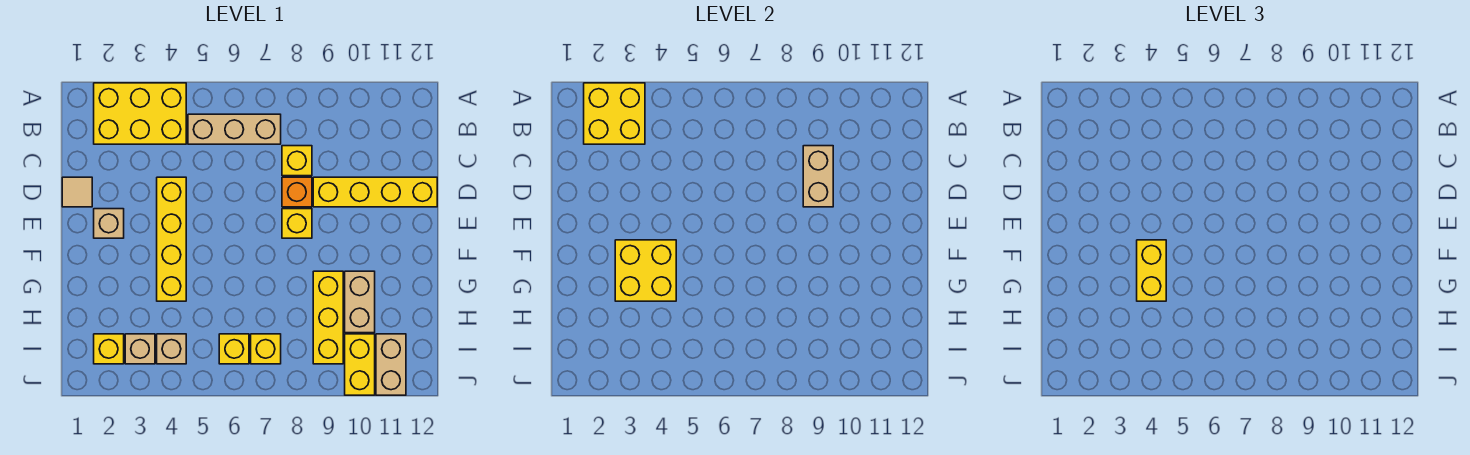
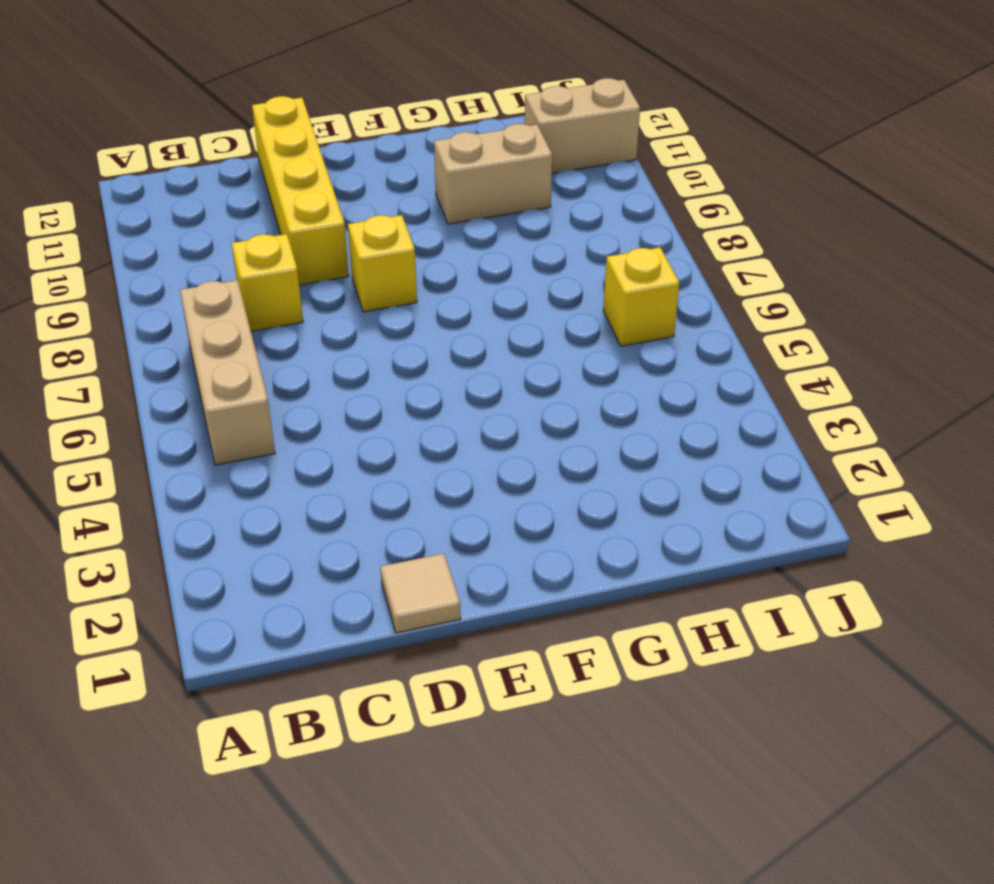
none -> yellow brick A2:B4 level 1
none -> yellow brick D4:G4 level 1
none -> orange brick D8 level 1

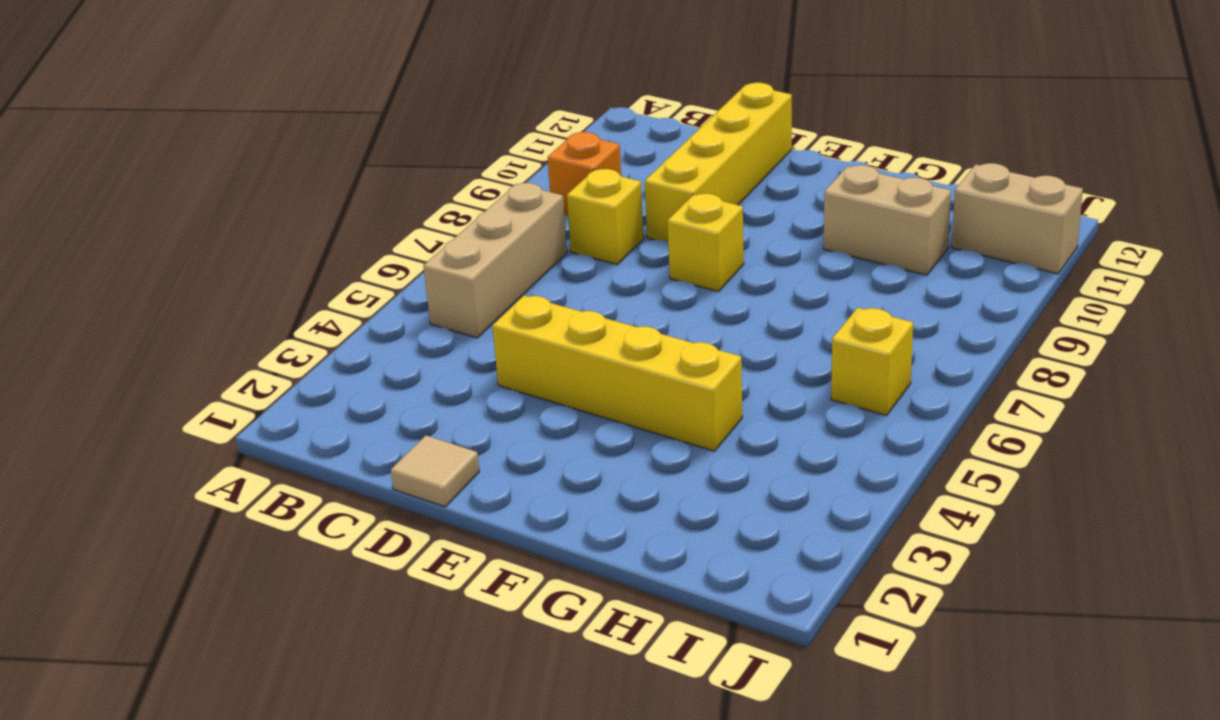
orange brick B9 level 1 -> orange brick D8 level 1
none -> yellow brick A2:B4 level 1
none -> tan brick E2 level 1
none -> yellow brick G9:I9 level 1

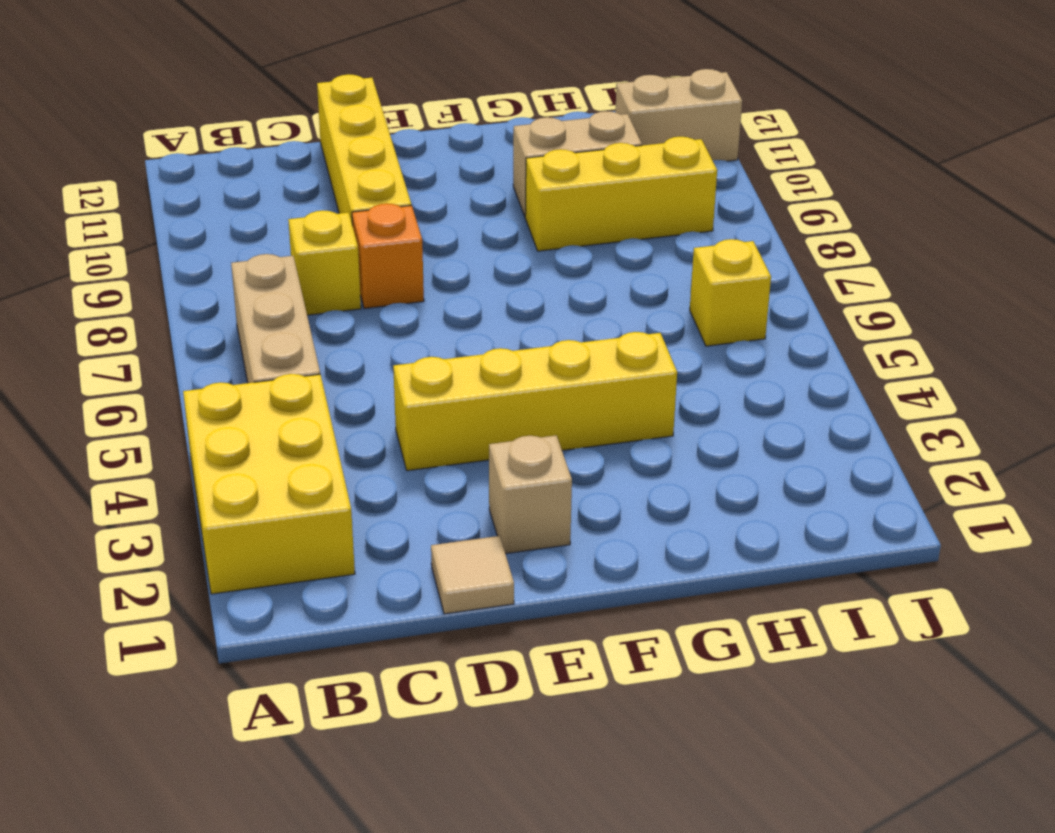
none -> yellow brick E8 level 1
none -> yellow brick I2 level 1
none -> tan brick I3 level 1

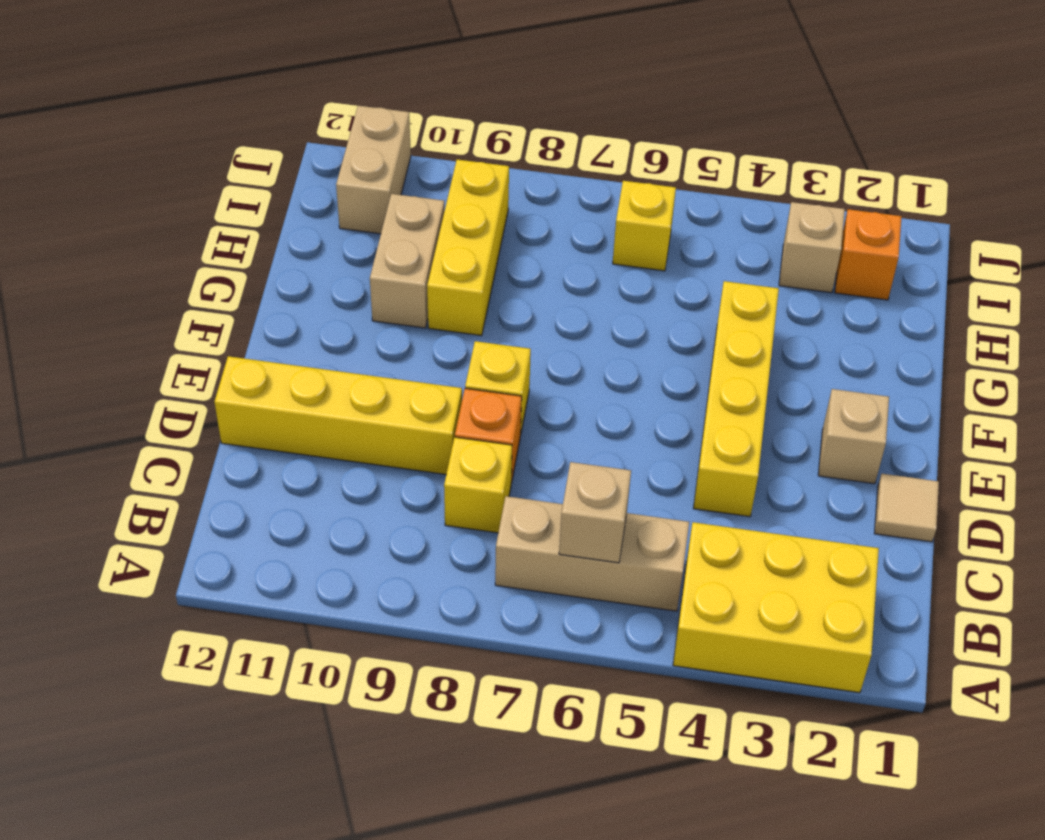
tan brick B6 level 2 -> tan brick I4 level 1
orange brick I2 level 1 -> yellow brick I2 level 1
none -> yellow brick I7 level 1
none -> yellow brick I10:J10 level 1
none -> yellow brick A2:B3 level 2

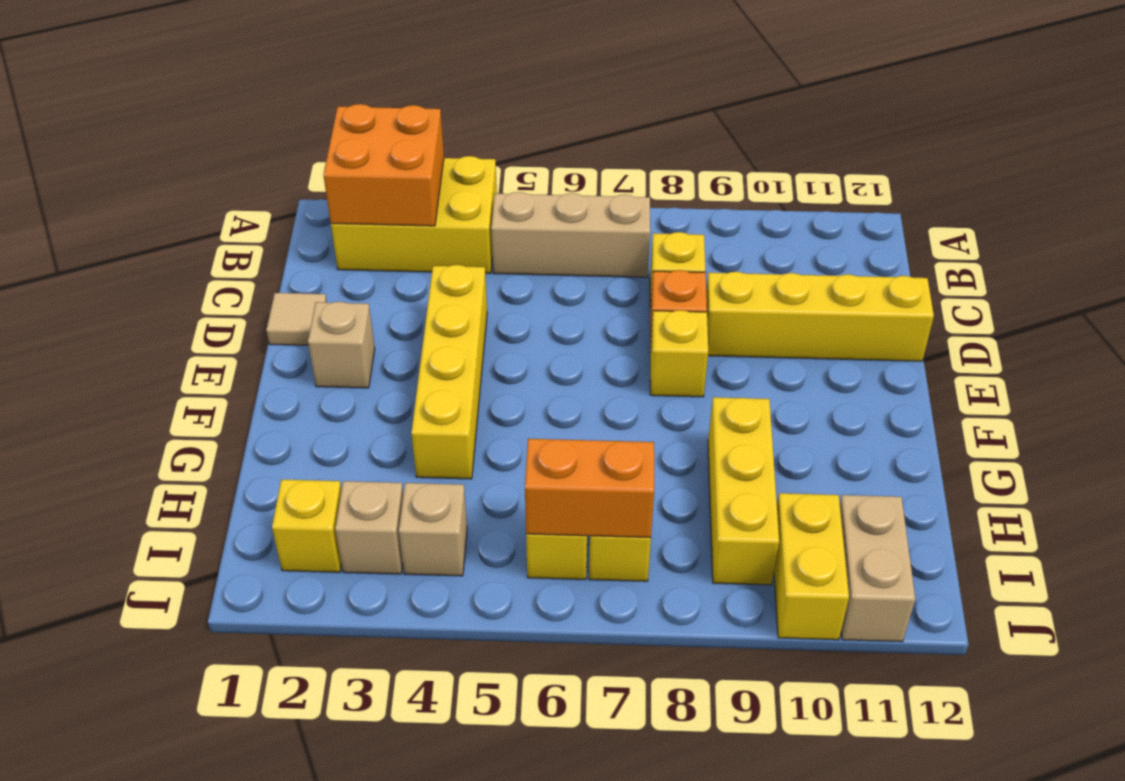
orange brick A2:B3 level 2 -> yellow brick A2:B3 level 2
orange brick I6:I7 level 2 -> none
none -> tan brick G10:H10 level 1
none -> tan brick C9:D9 level 2
none -> yellow brick F3:G4 level 2

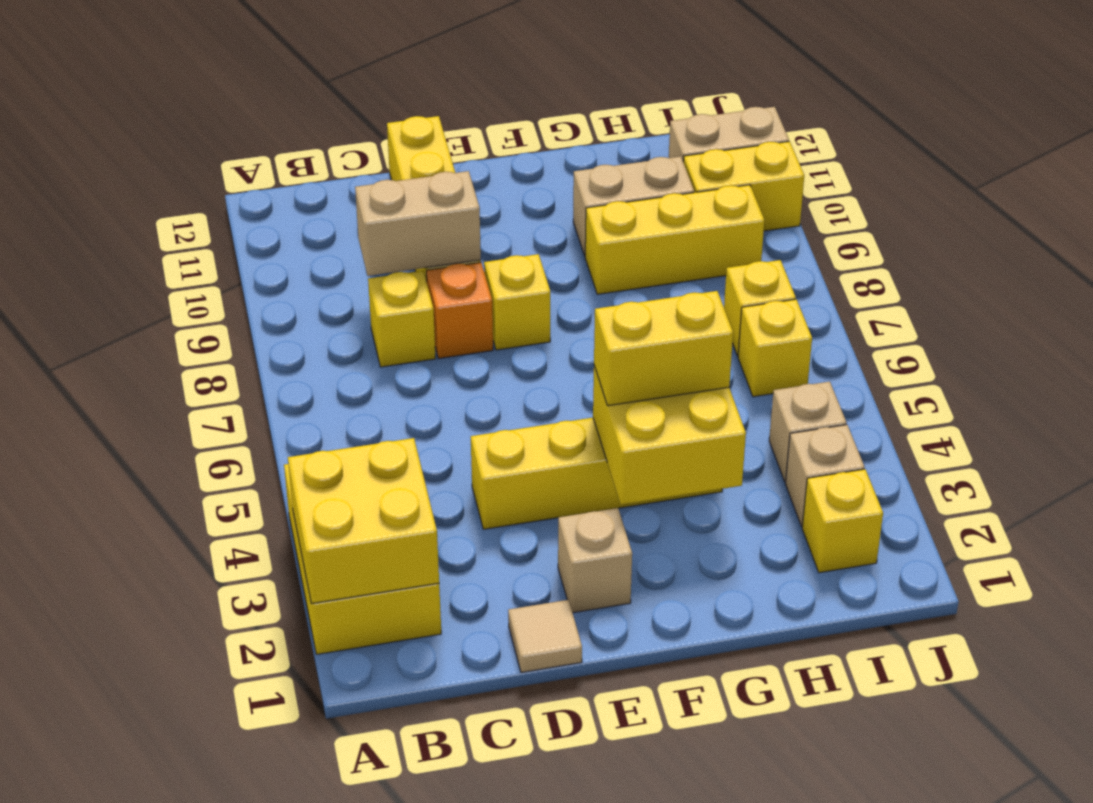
none -> tan brick B5:B7 level 1

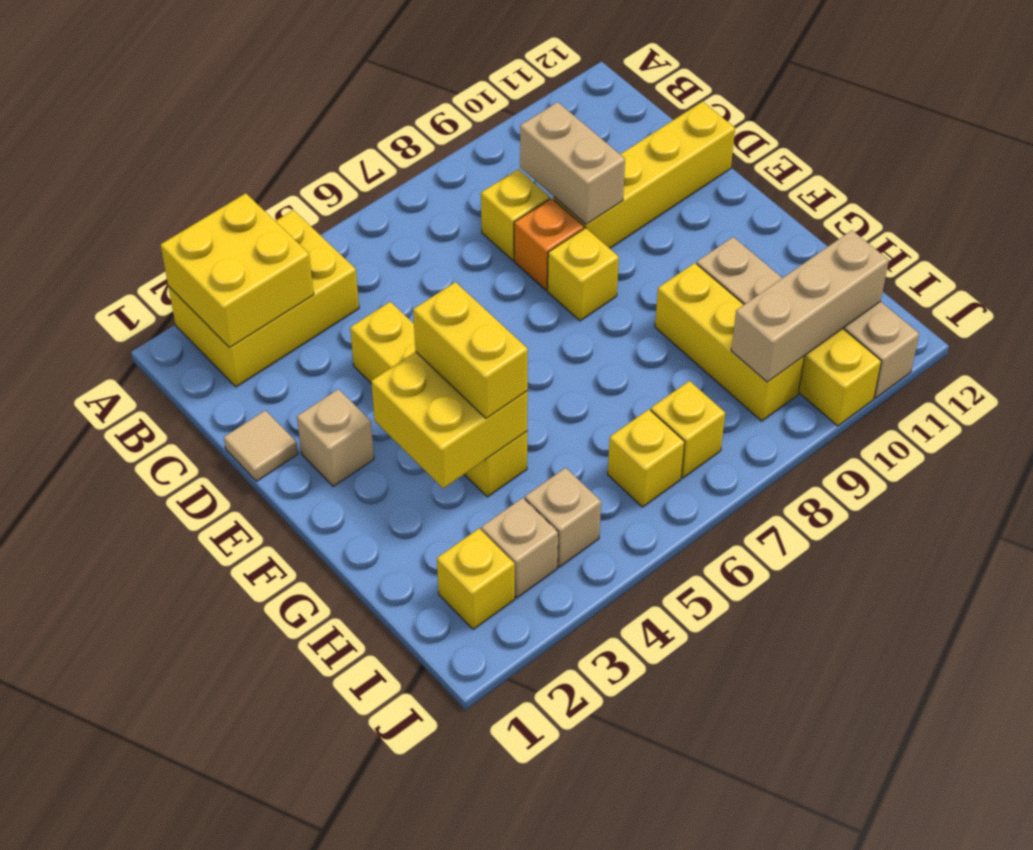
tan brick I9:I11 level 2 -> tan brick B5:B7 level 1

